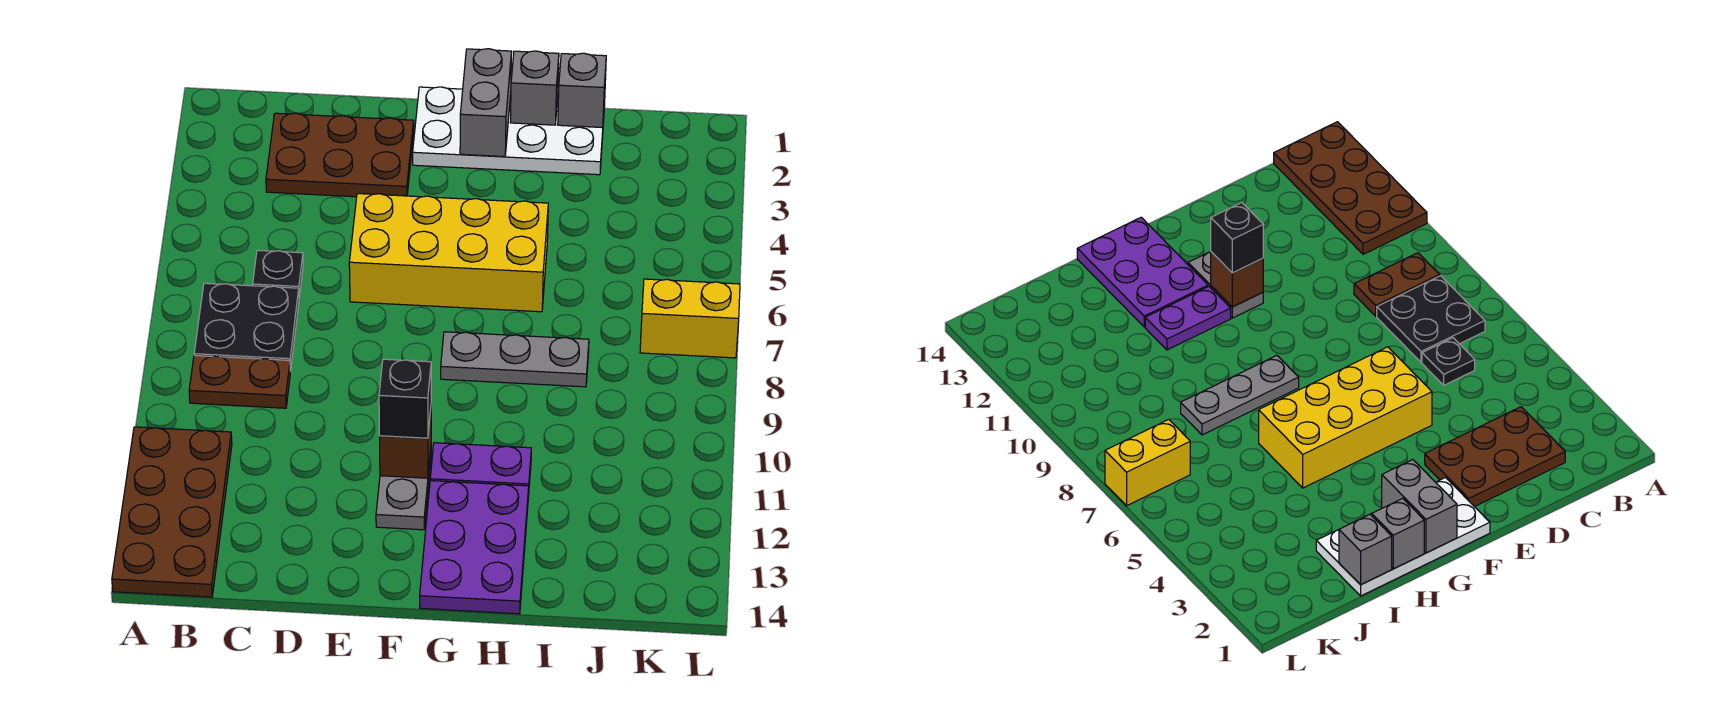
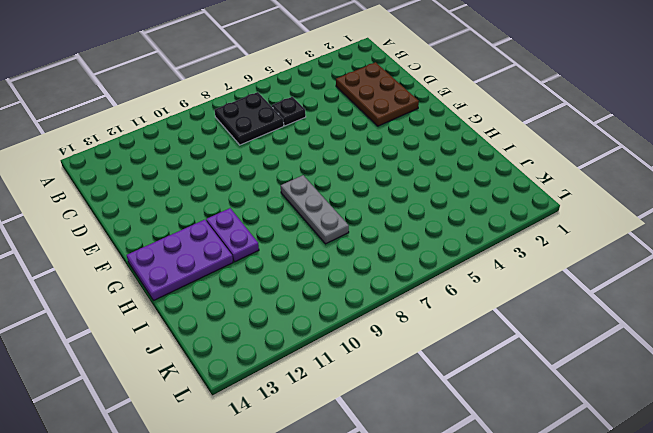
none -> brown plate A11:B14 level 1
none -> brown plate B9:C9 level 1
none -> yellow brick E5:H6 level 1

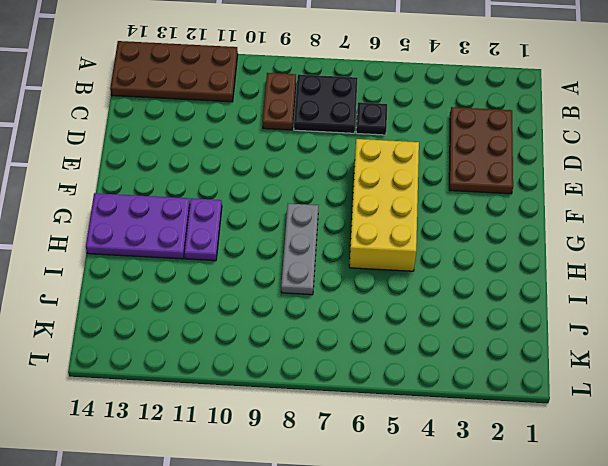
none -> white plate F1:I2 level 1
none -> grey plate F11:F12 level 1
none -> yellow brick K7:L7 level 1

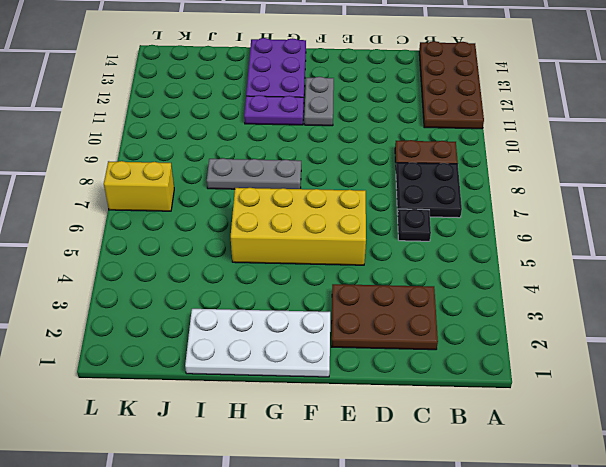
none -> brown brick F11 level 2
none -> grey brick G1:G2 level 2
none -> grey brick H1 level 2

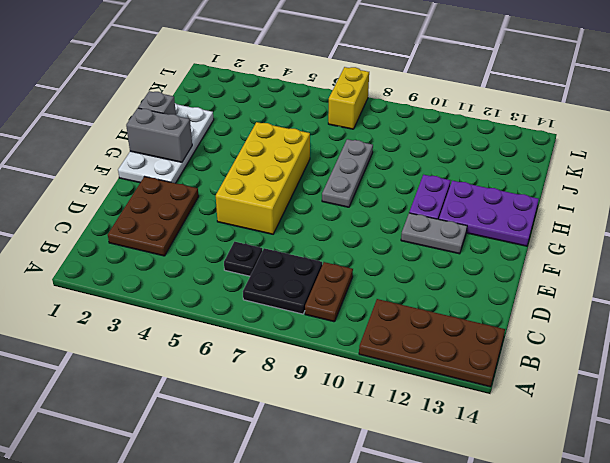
none -> brown brick F11 level 2
none -> grey brick I1 level 2
none -> black brick F11 level 3

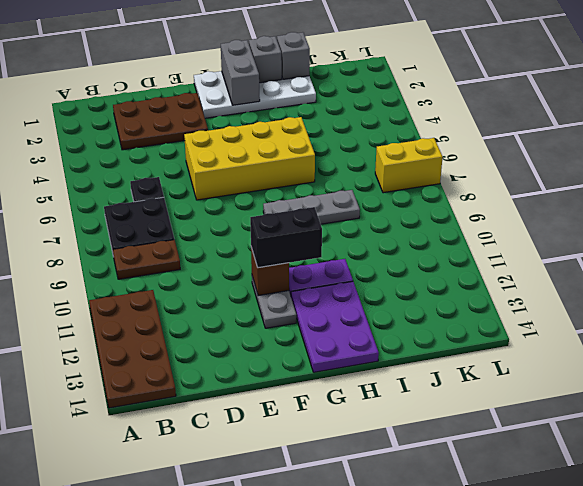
black brick F11:G11 level 3 -> black brick F11 level 3

